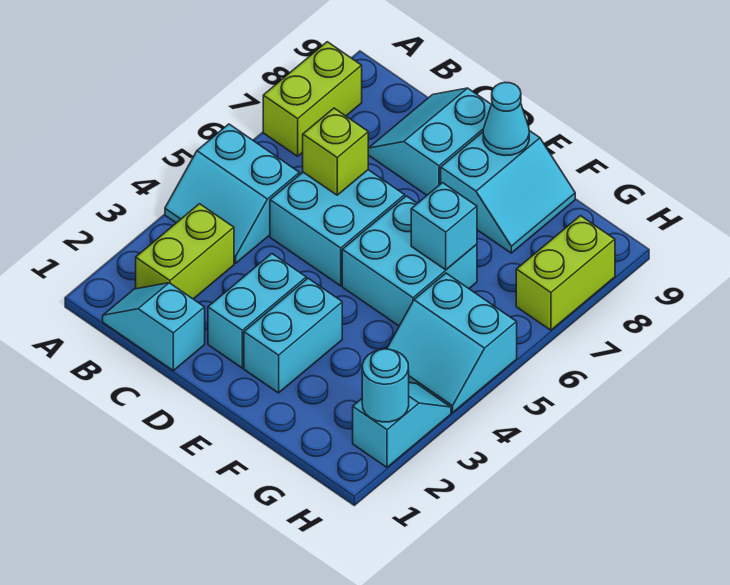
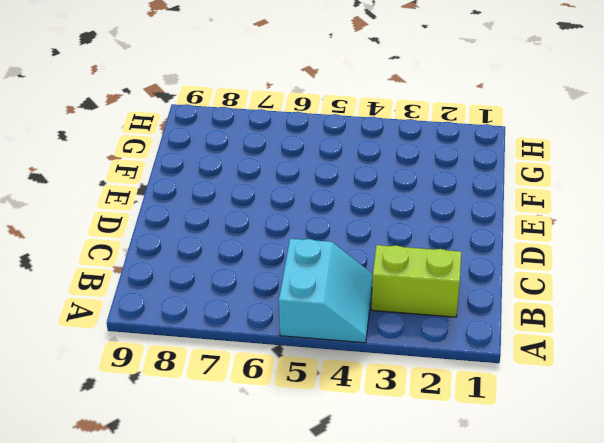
none -> lime brick A7:A8 level 1
none -> cyan slope B1:C1 level 1 top C
none -> cyan brick C5:D6 level 1

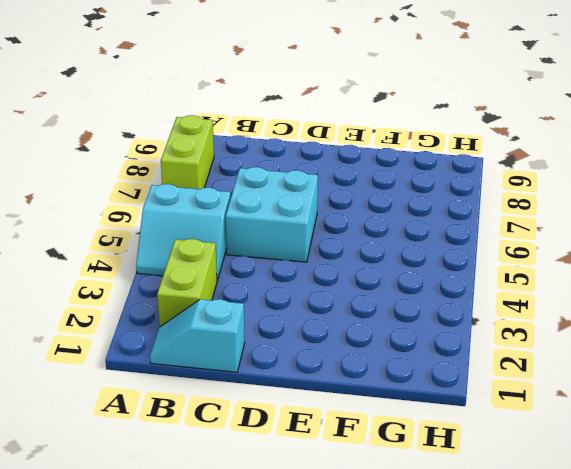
none -> cyan slope C8:D9 level 1 top D
none -> cyan brick D2:D3 level 1
none -> cyan brick E2:E3 level 1

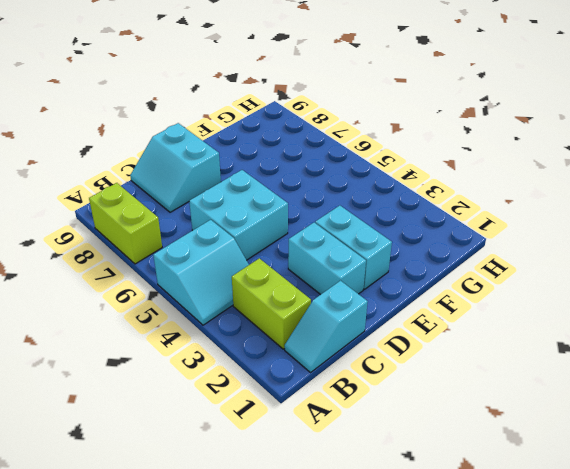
none -> cyan brick E5:F6 level 1
none -> cyan slope E8:F9 level 1 top E
none -> cyan slope G4:H5 level 1 top 5

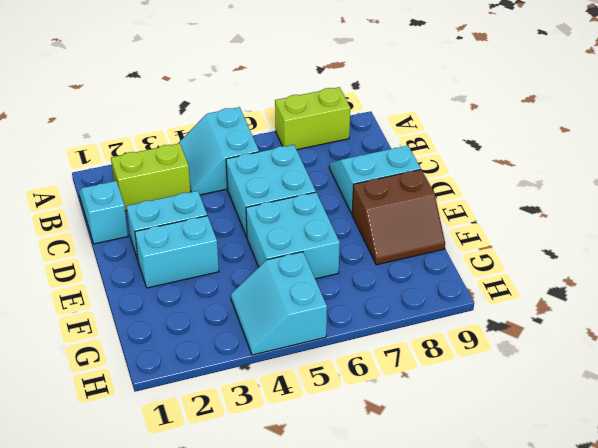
brown slope E8:F9 level 1 top E -> cyan slope E8:F9 level 1 top E
none -> cyan slope H2:H3 level 1 top 2
none -> lime brick H7:H8 level 1
none -> lime brick C6 level 2

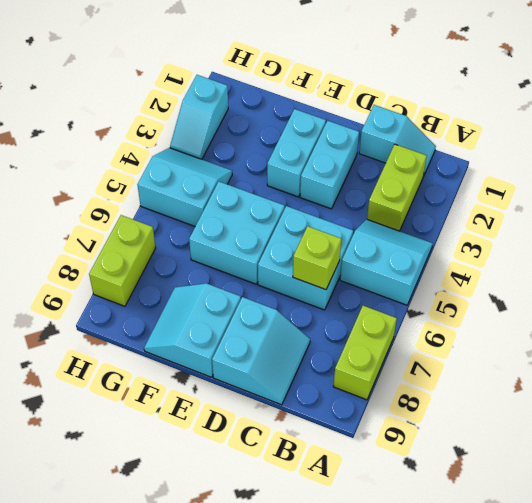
none -> cyan cone E9 level 2
none -> cyan brick F6 level 2
none -> cyan round brick H2 level 2

